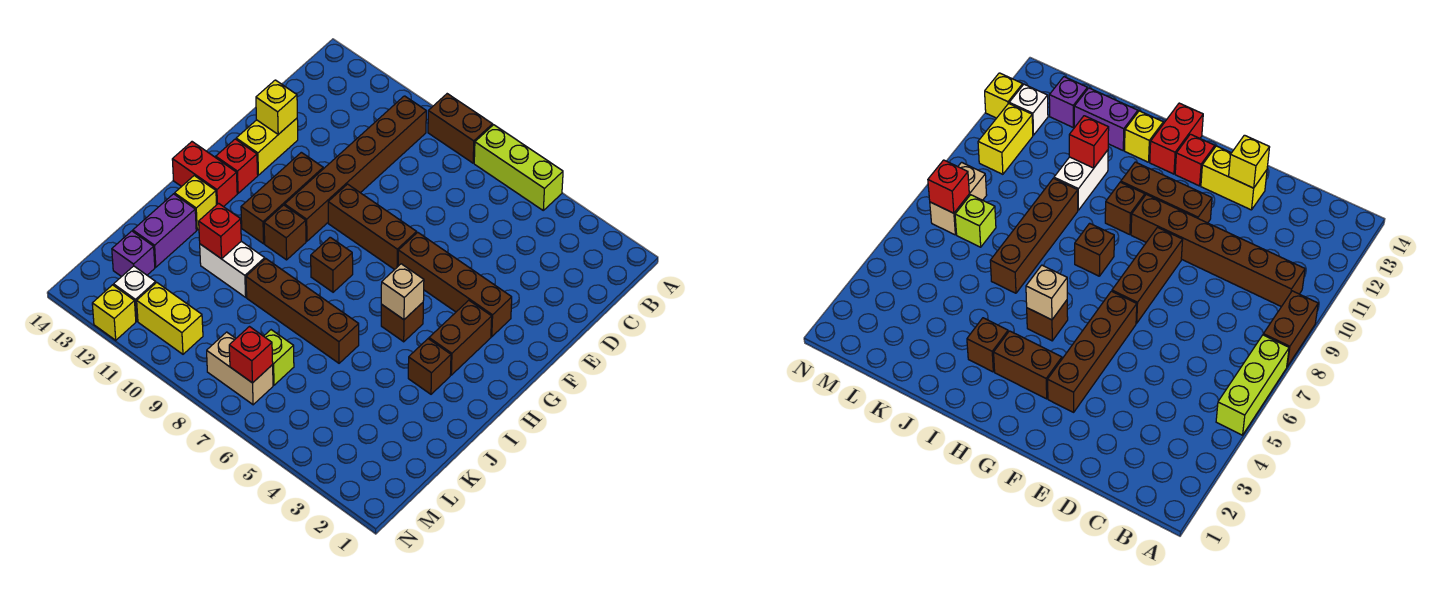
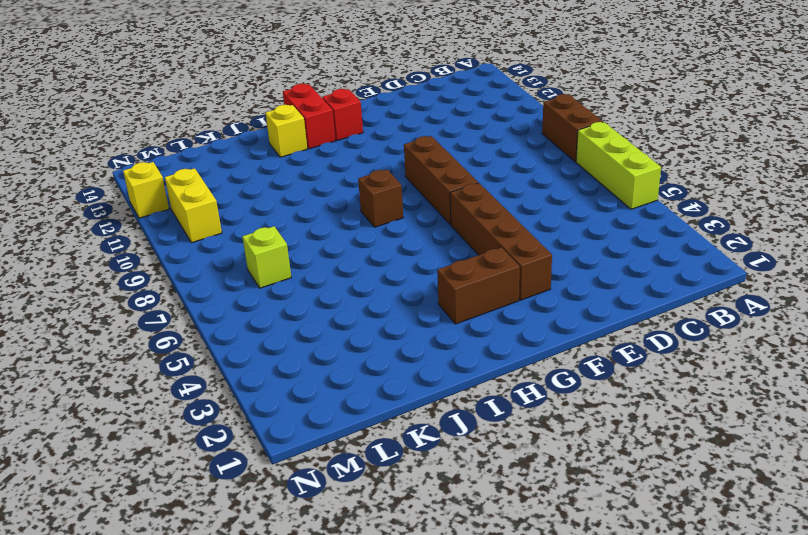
none -> brown brick B10:G10 level 1
none -> yellow brick E13:F13 level 1
none -> brown brick F11:H11 level 1

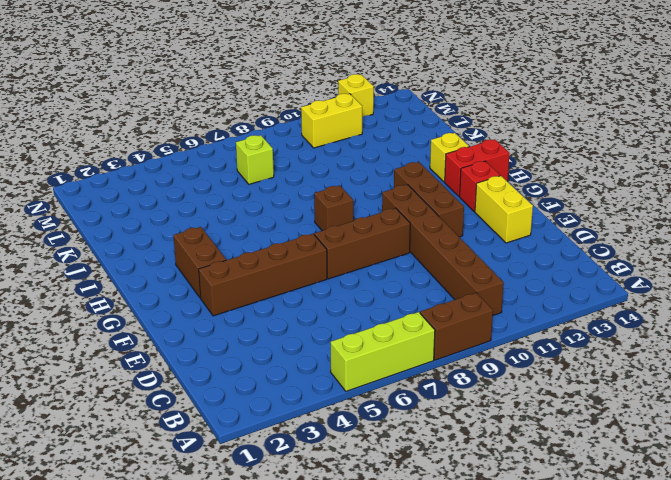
none -> brown brick H5 level 1
none -> brown brick H10 level 1
none -> brown brick I3 level 1

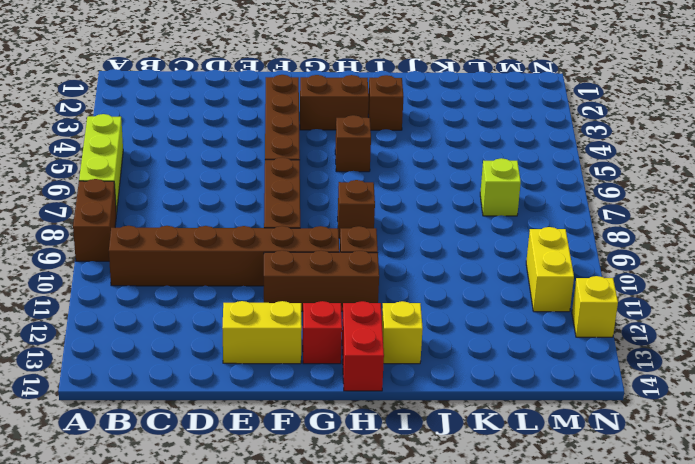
none -> brown brick J6:J9 level 1
none -> white brick J10:J11 level 1
none -> purple brick J13:K13 level 1

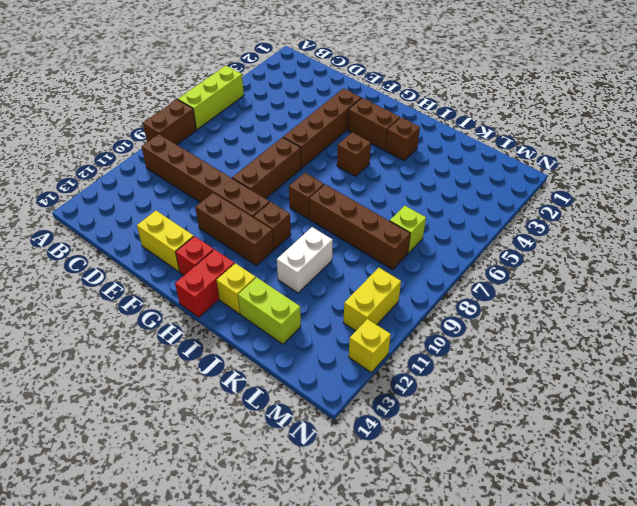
brown brick I8:L8 level 1 -> brown brick J6:J9 level 1
lime brick J13:K13 level 1 -> purple brick J13:K13 level 1
none -> purple brick L13 level 1
none -> tan brick M7:M8 level 1
none -> white brick M12 level 1

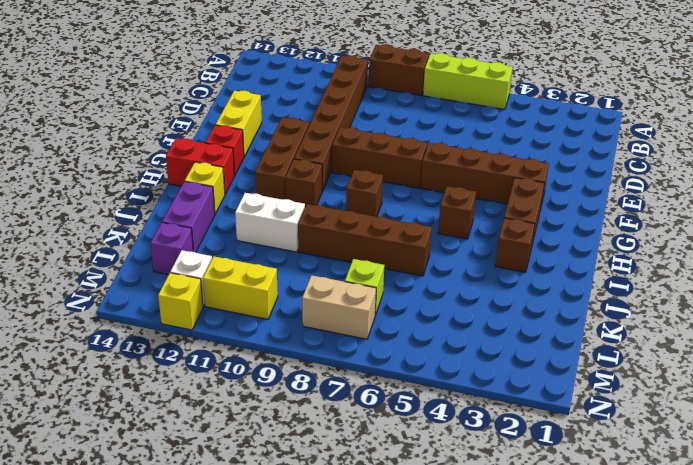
none -> yellow brick E13 level 2
none -> tan brick H5 level 2
none -> red brick J11 level 2

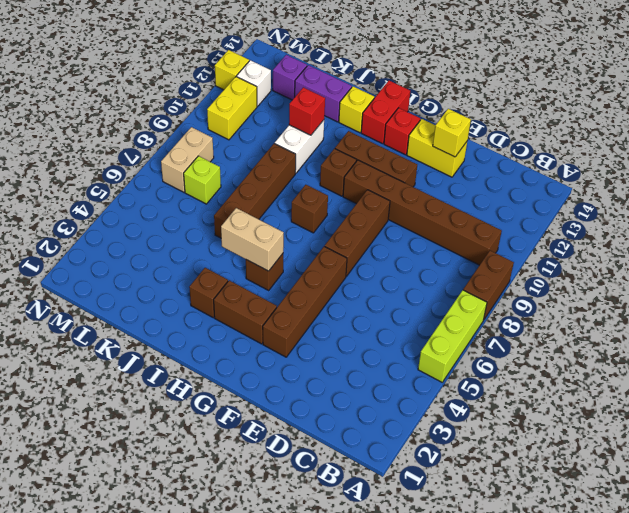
tan brick H5:I5 level 2 -> tan brick H5 level 2
none -> red brick M7 level 2

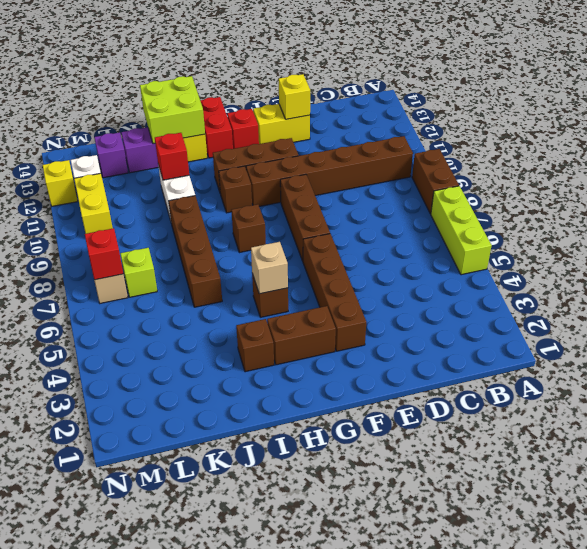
lime brick I13:J14 level 2 -> none

